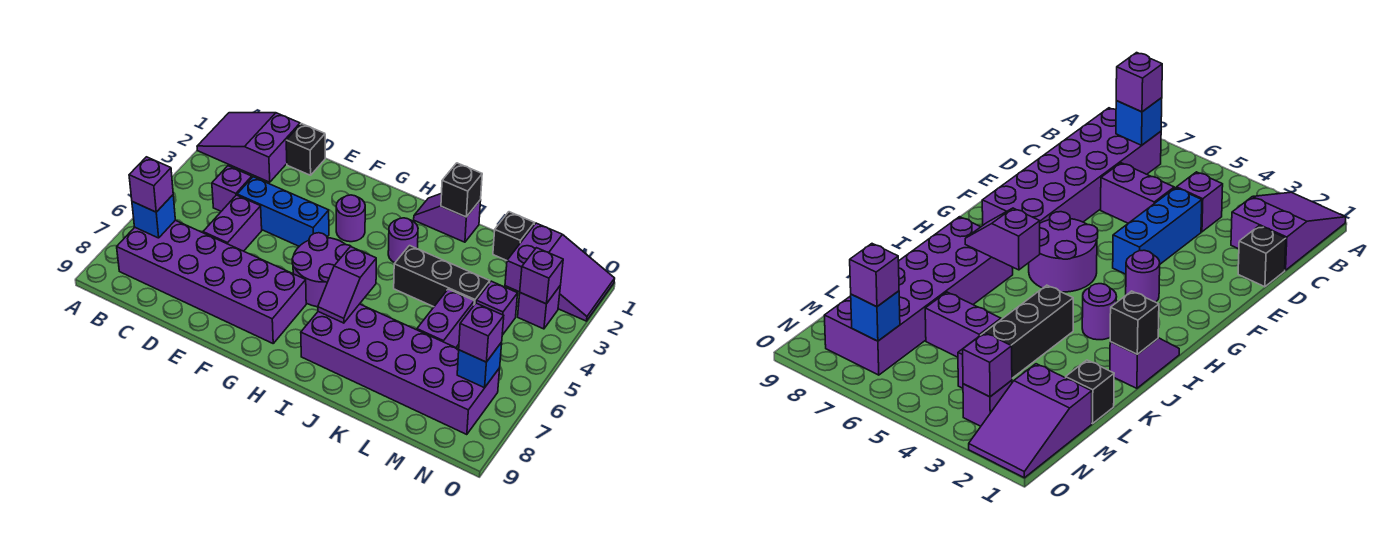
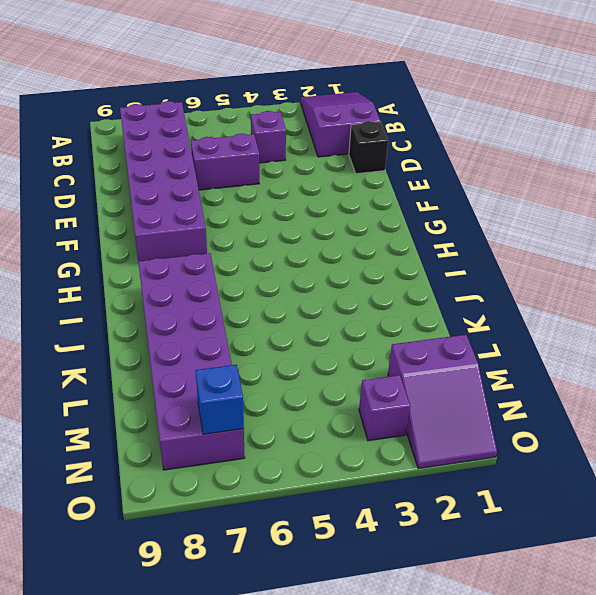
none -> blue brick D4:F4 level 1
none -> purple round brick G3 level 1
none -> purple round brick G5:H6 level 1

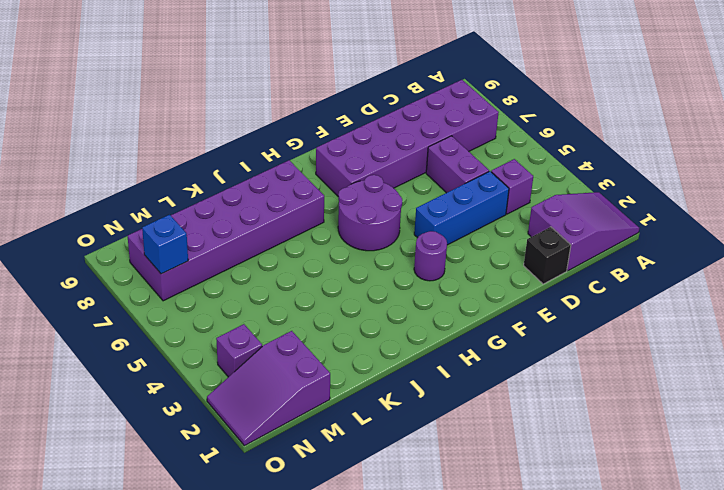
none -> purple slope I1:J1 level 1 top J
none -> purple round brick I3 level 1
none -> black brick J4:L4 level 1

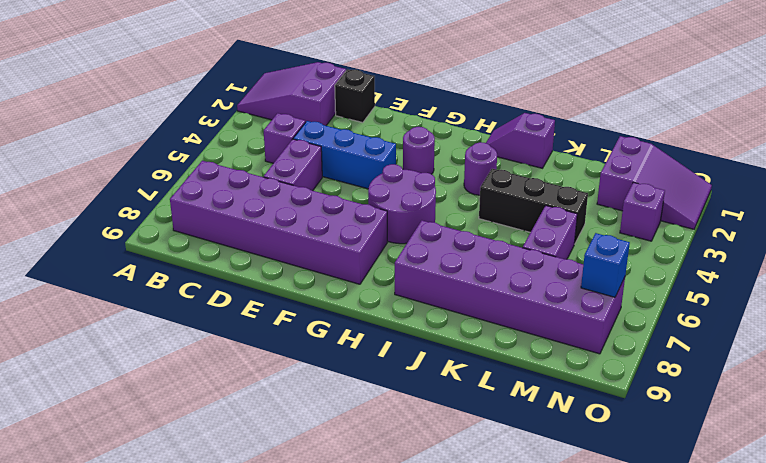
none -> black brick L1 level 1
none -> purple brick M4 level 1
none -> blue brick B7 level 2

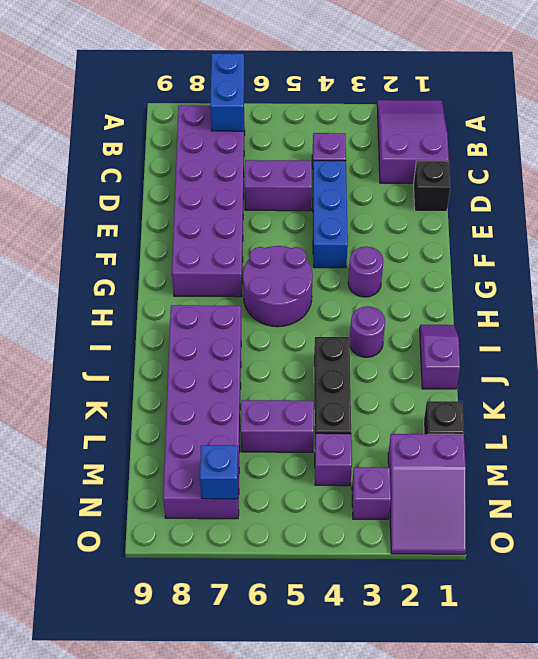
blue brick A7:B7 level 2 -> blue brick B7 level 2
none -> purple slope I6:I7 level 2 top 6
none -> black brick J1 level 2
none -> purple brick N3 level 2

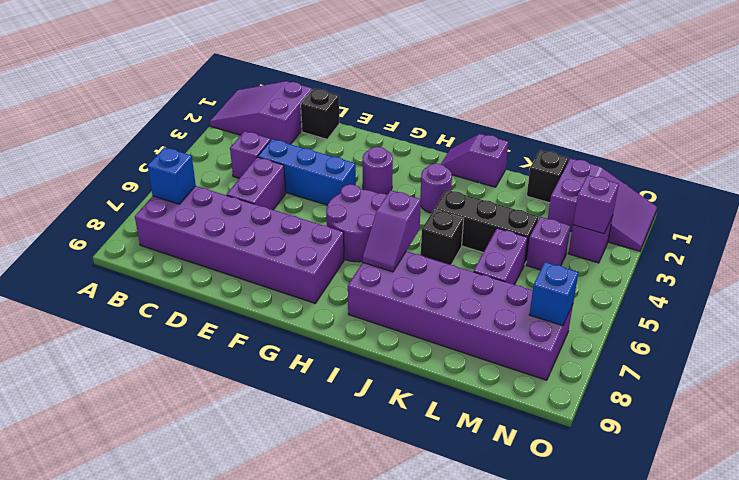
black brick J5 level 1 -> black brick J1 level 2
none -> purple brick B7 level 3
none -> purple brick N7 level 3

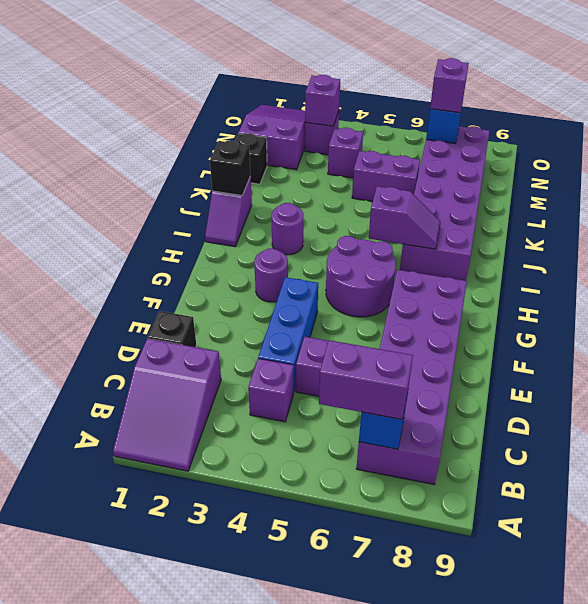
purple brick B6:B7 level 3 -> purple brick B7 level 3
none -> black brick J4:L4 level 1

